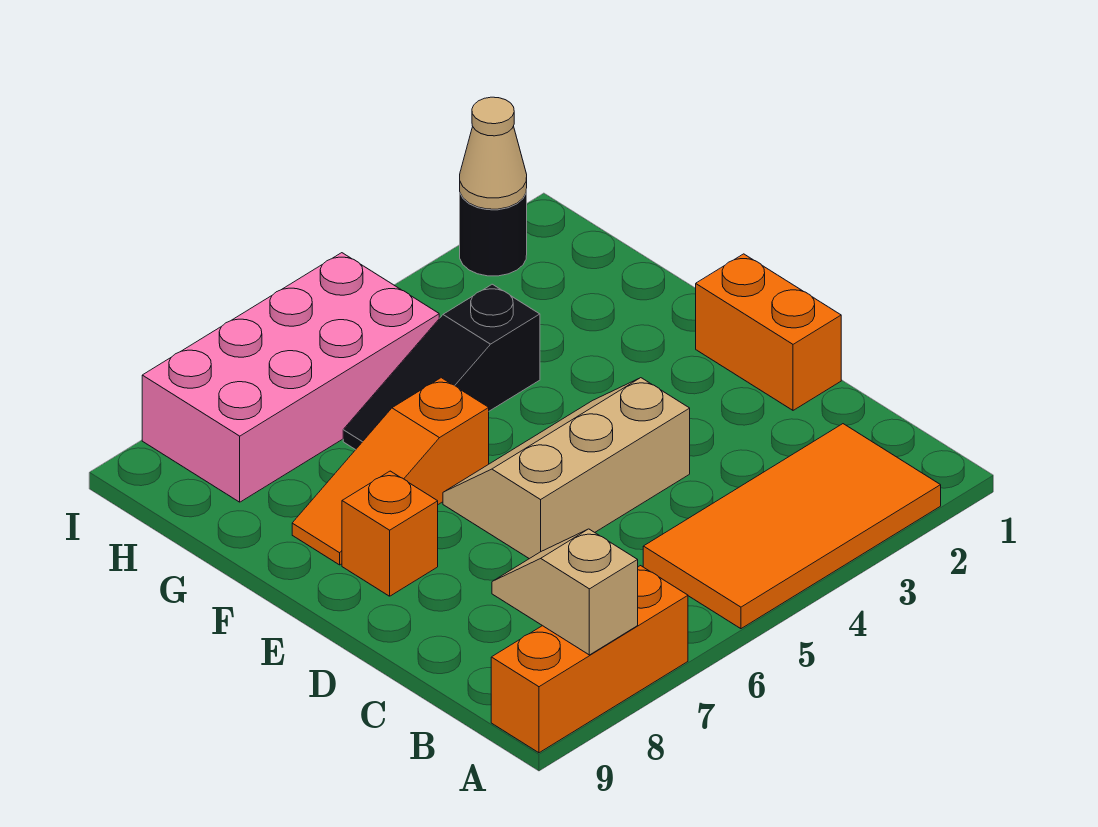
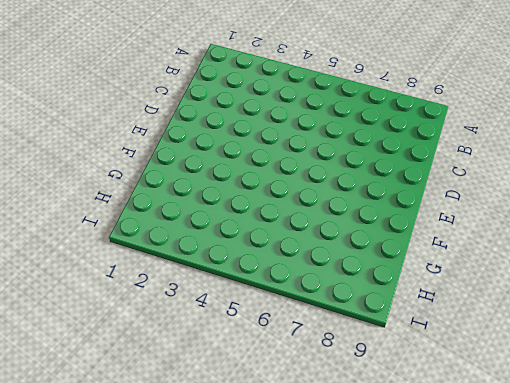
none -> orange tile A2:B5 level 1
none -> orange brick A7:A9 level 1

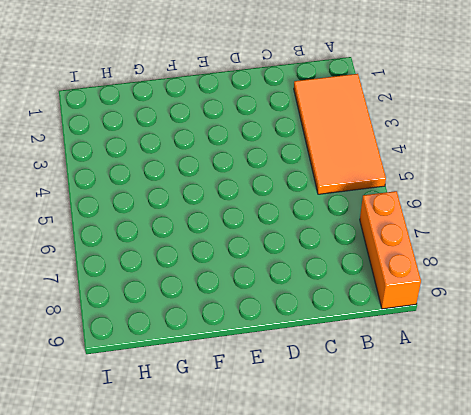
none -> orange brick D1:E1 level 1
none -> tan slope D4:E6 level 1 top D

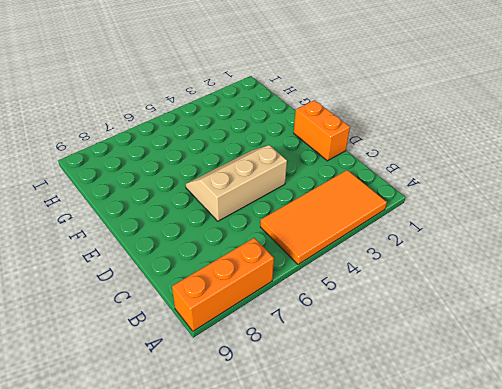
none -> orange brick E8 level 1
none -> orange slope F6:F8 level 1 top 6

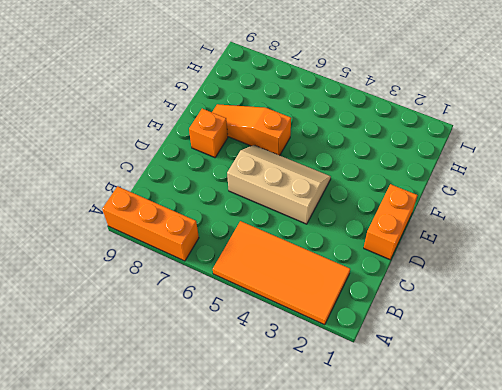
none -> black slope G4:G6 level 1 top 4
none -> pink brick H5:I8 level 1

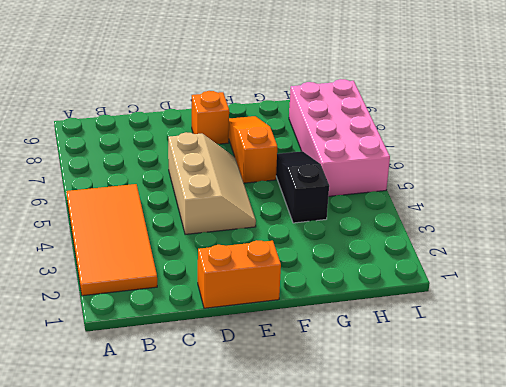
none -> orange brick A7:A9 level 1
none -> black round brick I2 level 1

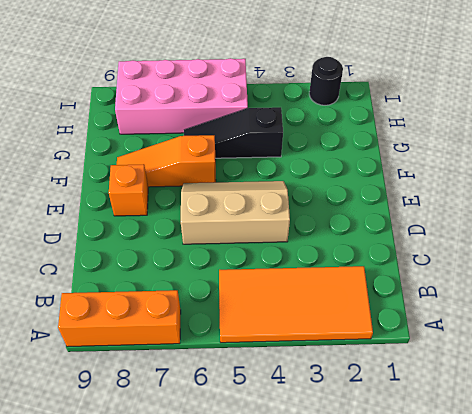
none -> orange brick D1:E1 level 1
none -> tan slope A8:B8 level 2 top A

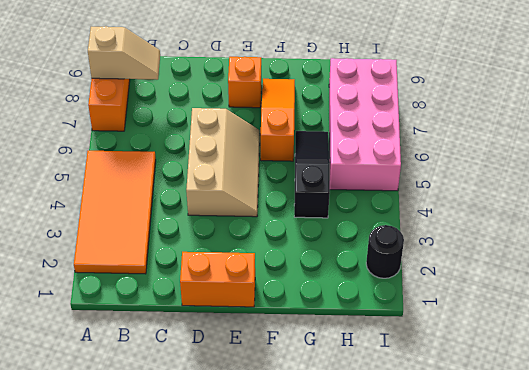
none -> tan cone I2 level 2

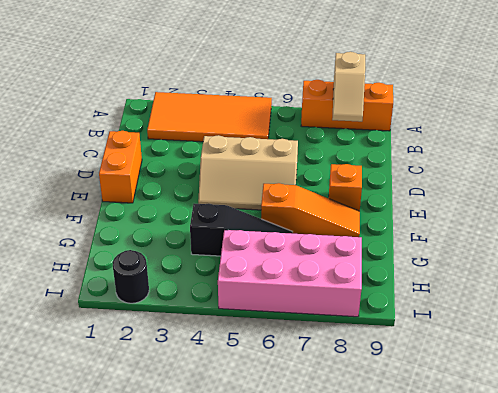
none -> tan cone I2 level 2

